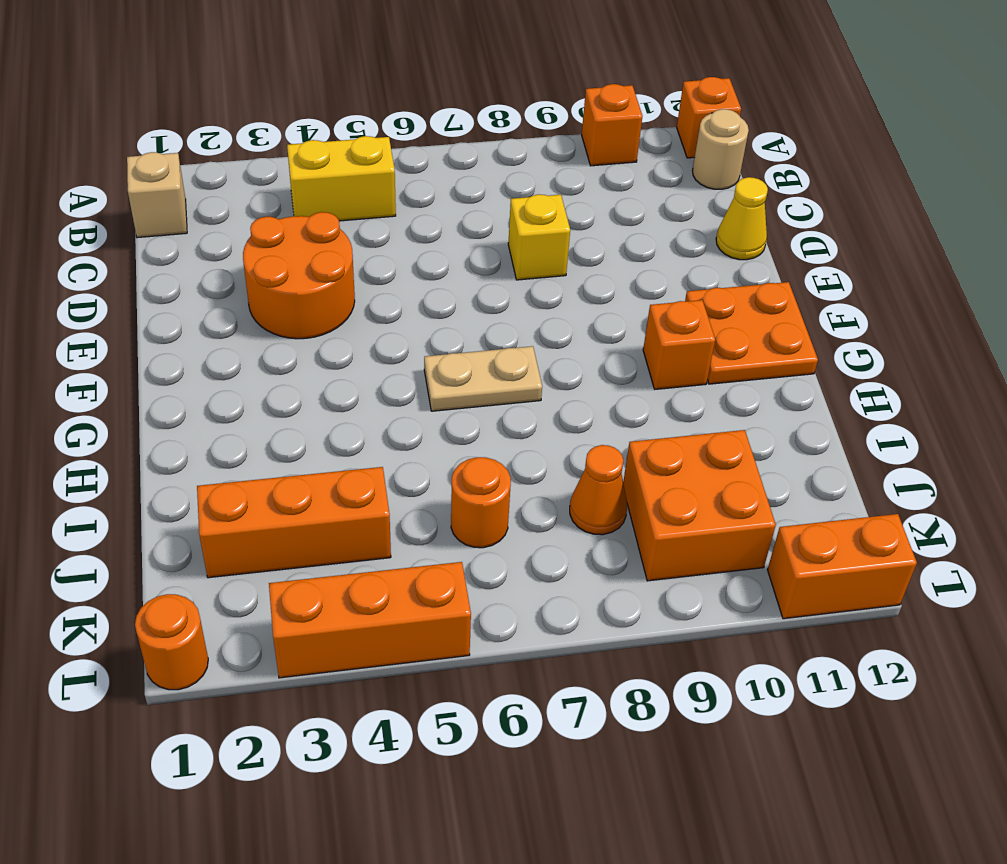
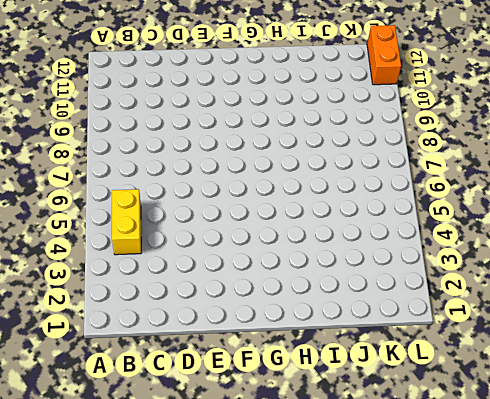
none -> orange brick A10 level 1
none -> orange brick A12 level 1
none -> tan brick B1 level 1

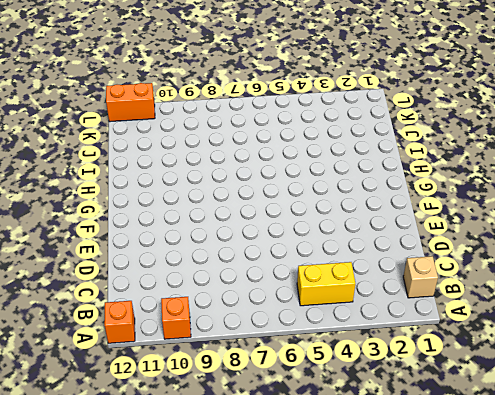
none -> tan round brick B12 level 1
none -> orange round brick D3:E4 level 1
none -> yellow brick D8 level 1

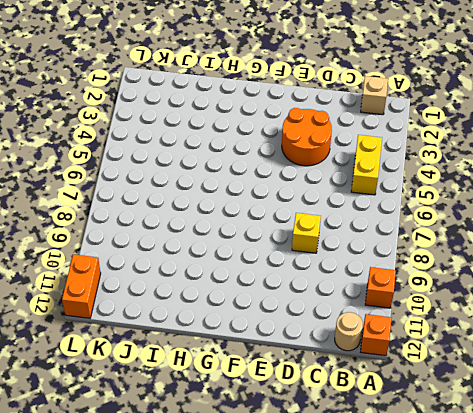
none -> yellow cone D12 level 1
none -> orange plate F11:G12 level 1
none -> tan plate G6:G7 level 1

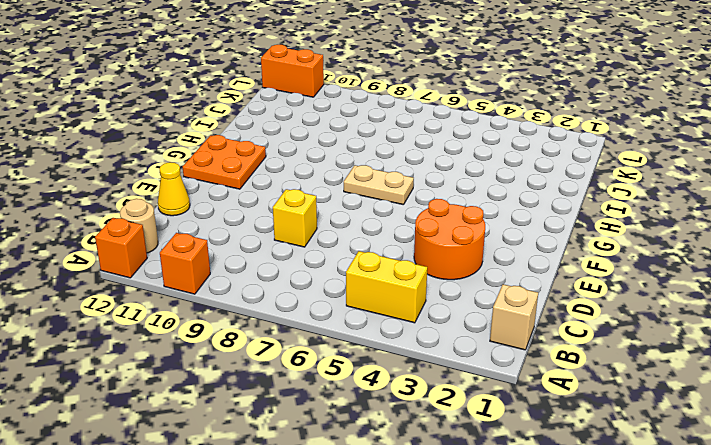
none -> orange brick G10 level 1
none -> orange brick J2:J4 level 1
none -> orange round brick J6 level 1

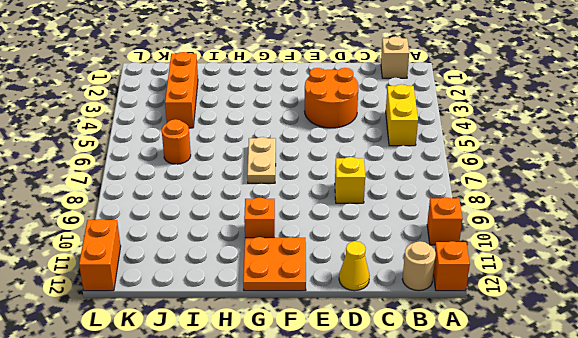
none -> orange cone J8 level 1
none -> orange brick J9:K10 level 1
none -> orange round brick L1 level 1

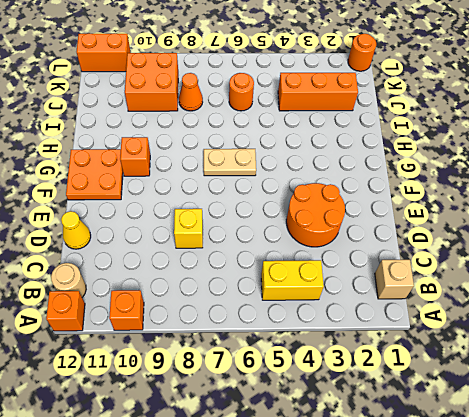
none -> orange brick L3:L5 level 1

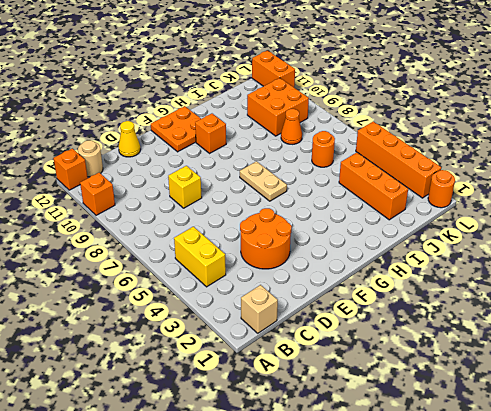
orange brick L2:L5 level 1 -> orange brick L3:L5 level 1

